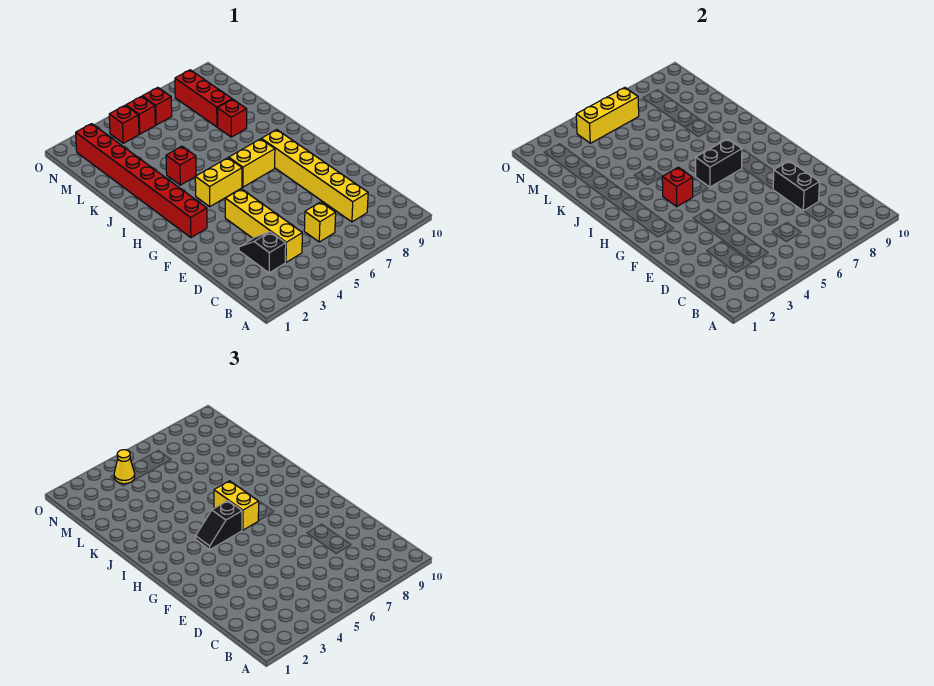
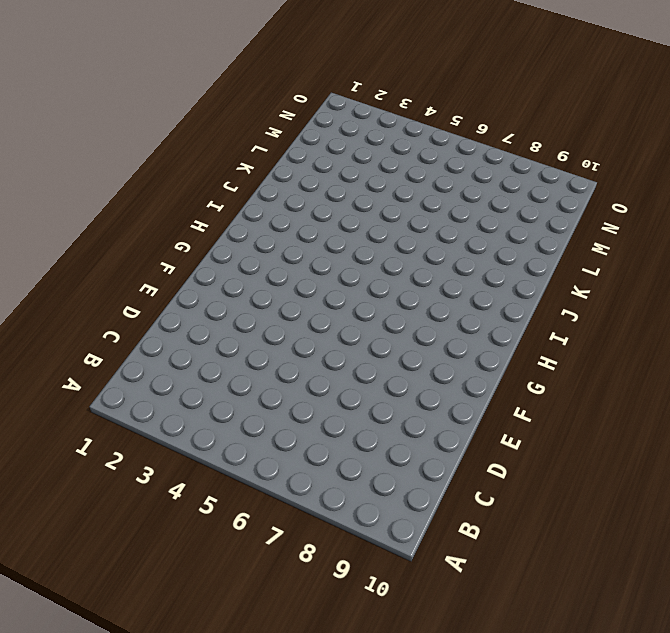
none -> black slope C3:D3 level 1 top C
none -> yellow brick C4:F4 level 1
none -> yellow brick C6 level 1

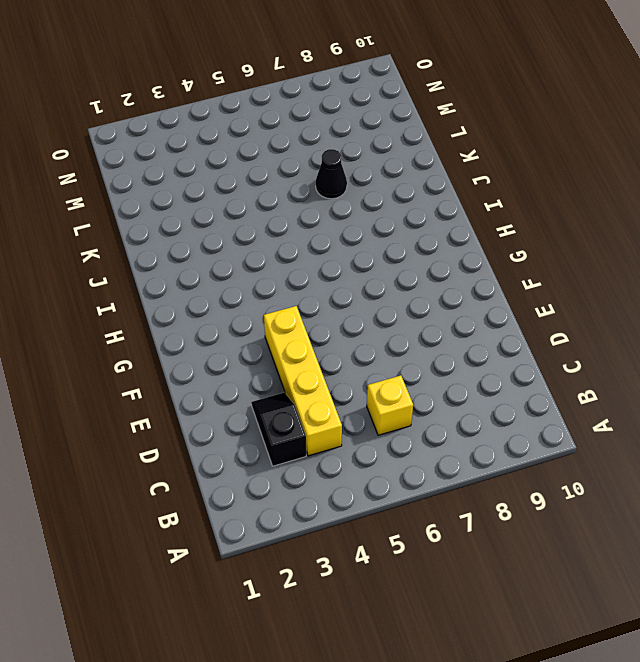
black cone K7 level 1 -> none
none -> yellow brick C8:H8 level 1
none -> red brick G2:N2 level 1
none -> yellow brick H4:H5 level 1

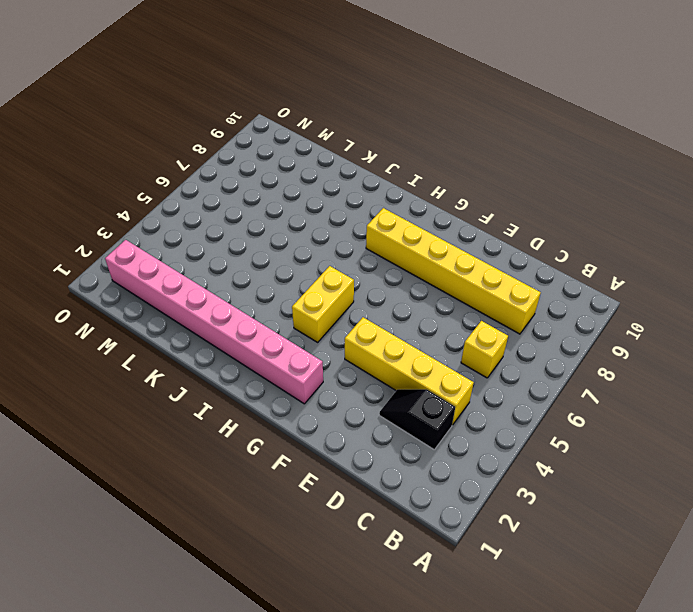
pink brick G2:N2 level 1 -> red brick G2:N2 level 1
none -> yellow brick H6:H7 level 1
none -> red brick J4 level 1
none -> red brick K8 level 1

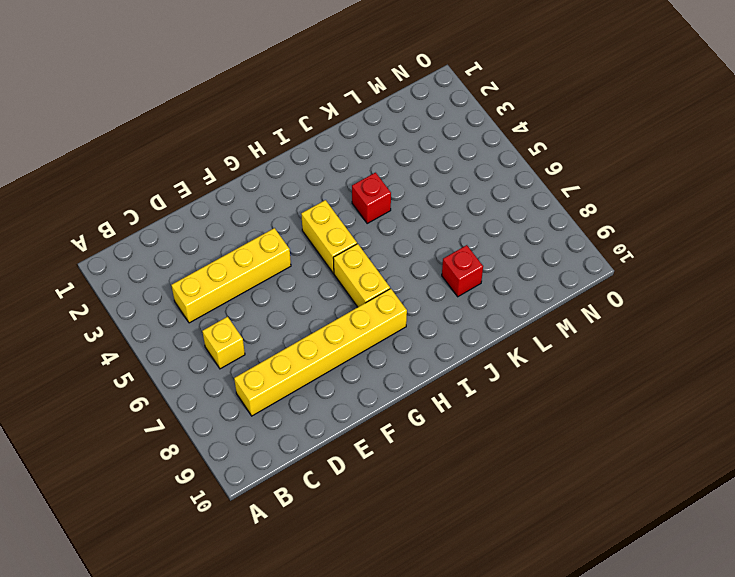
none -> black slope C3:D3 level 1 top C
none -> red brick G2:N2 level 1
none -> red brick L8:N8 level 1

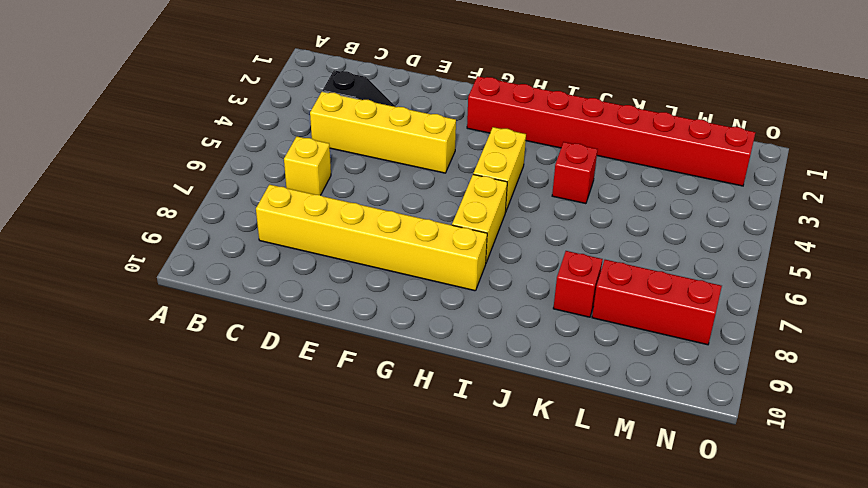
none -> red brick N4 level 1
none -> red brick N5 level 1
none -> red brick N6 level 1

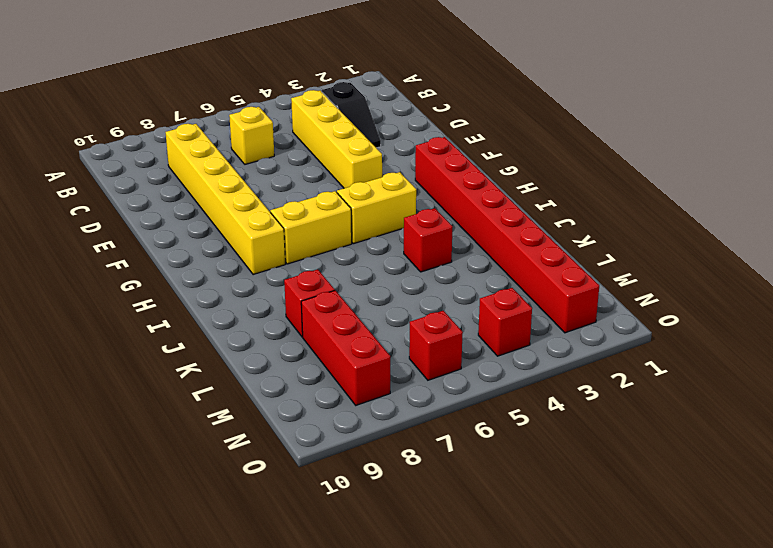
none -> red brick N5 level 1
none -> black brick D8:E8 level 2
none -> red brick H4 level 2

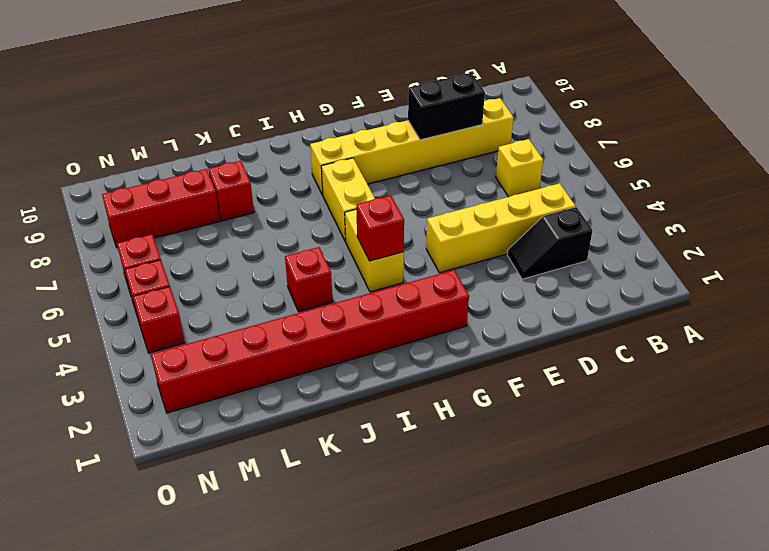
none -> black brick H6:H7 level 2
none -> yellow brick N4:N6 level 2
none -> black slope H4:H5 level 3 top 5

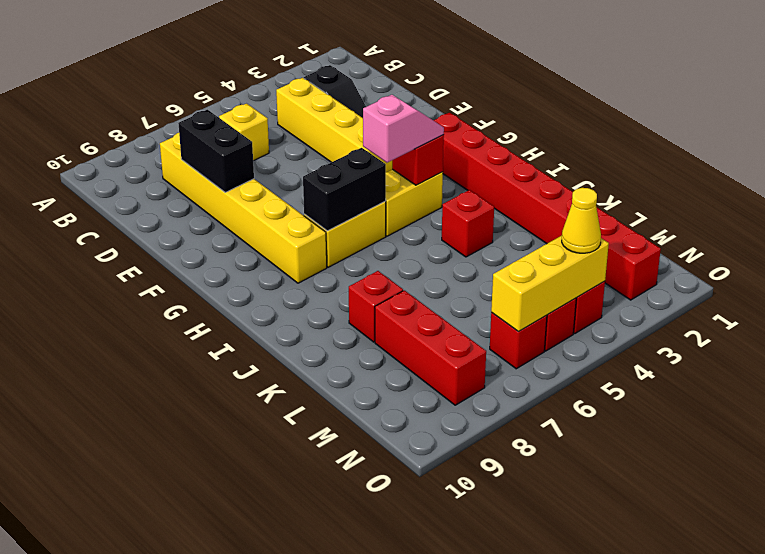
pink slope H4:H5 level 3 top 5 -> black slope H4:H5 level 3 top 5
none -> yellow brick H6:I6 level 3

